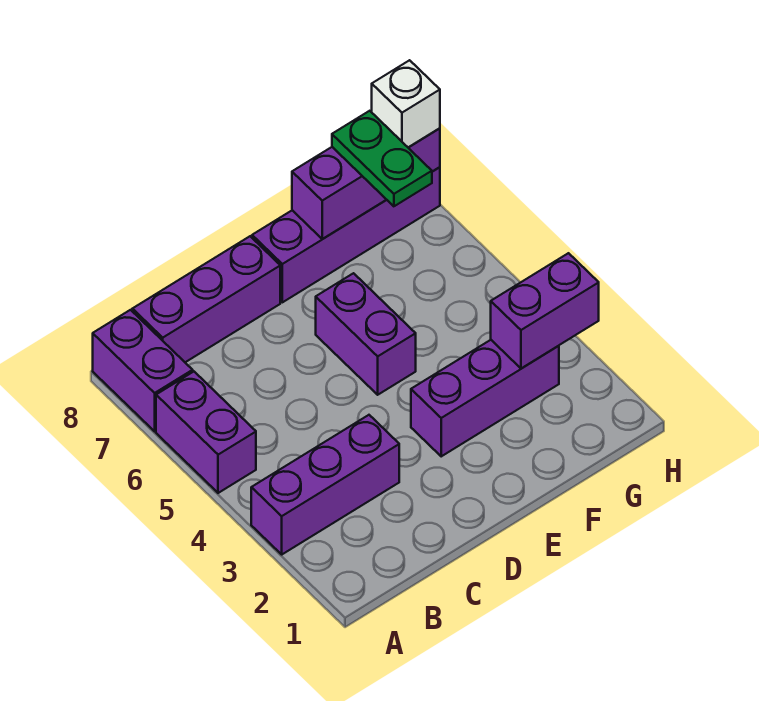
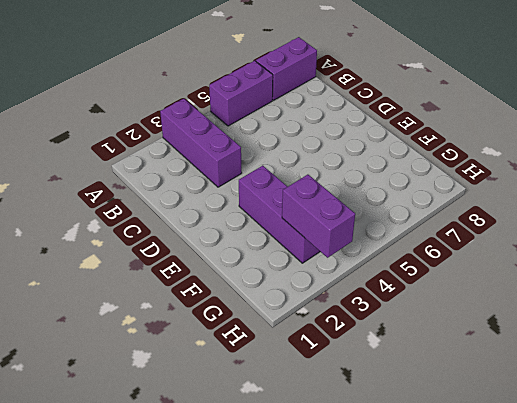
none -> purple brick B8:D8 level 1
none -> purple brick E5:E6 level 1

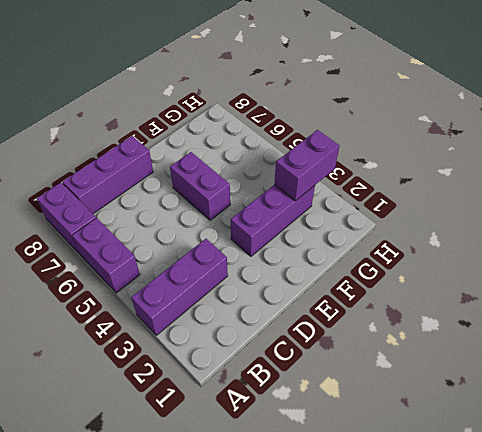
none -> purple brick E8:H8 level 1
none -> purple brick F8:H8 level 2

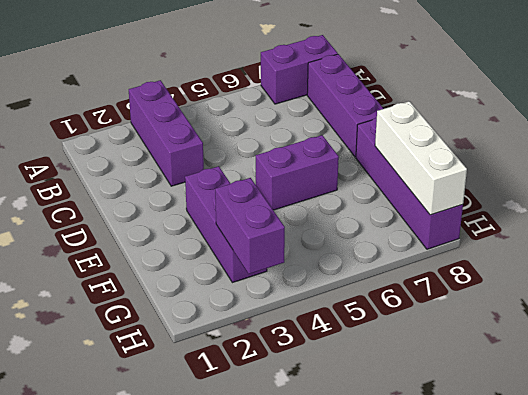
white brick F8:H8 level 2 -> purple brick F8:H8 level 2
none -> purple brick A5:A6 level 1
none -> green plate G7:G8 level 3

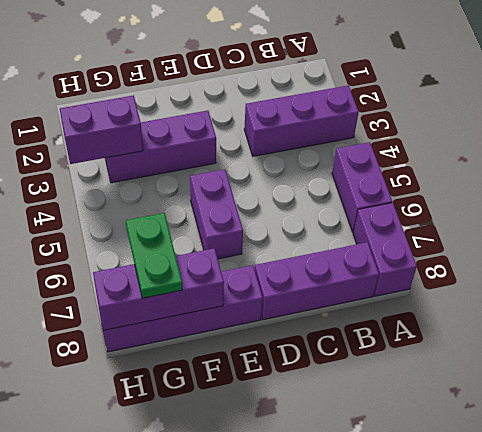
none -> white brick H8 level 3

